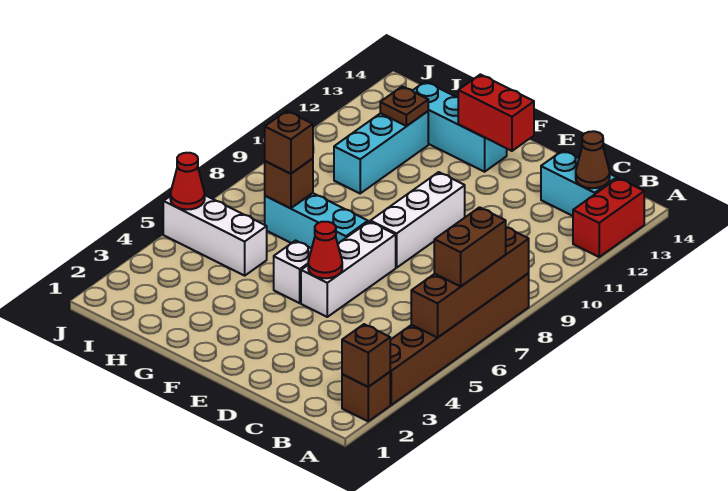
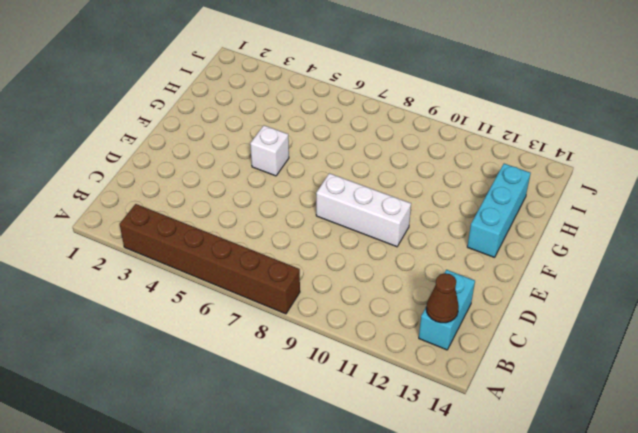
none -> brown brick A2 level 1
none -> red brick A12:A13 level 1
none -> white brick E5:E7 level 1

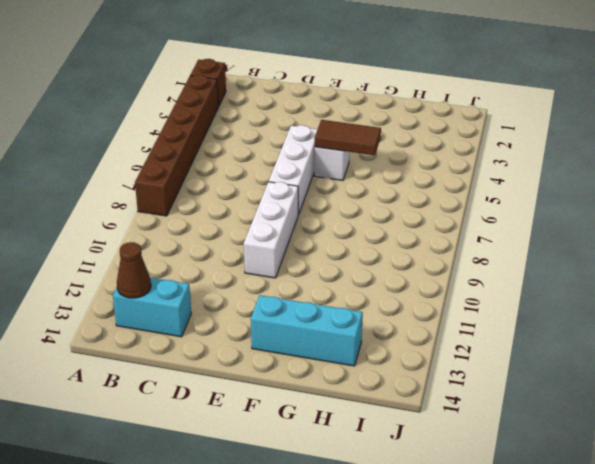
brown tile F5:G5 level 2 -> none
none -> red brick A12:A13 level 1
none -> cyan brick F7:H7 level 1
none -> white brick H5:J5 level 1

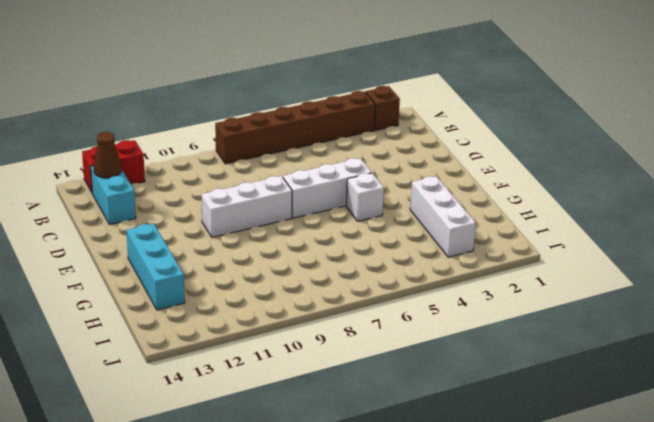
white brick G3:I3 level 1 -> white brick H5:J5 level 1
none -> cyan brick F7:H7 level 1
none -> cyan brick H10:H12 level 1
none -> brown brick A2 level 2

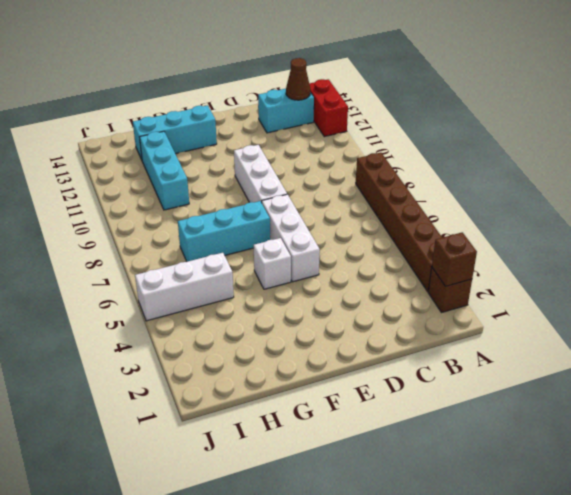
none -> brown brick A5:A8 level 2
none -> red cone E5 level 2
none -> red brick E13:F13 level 2

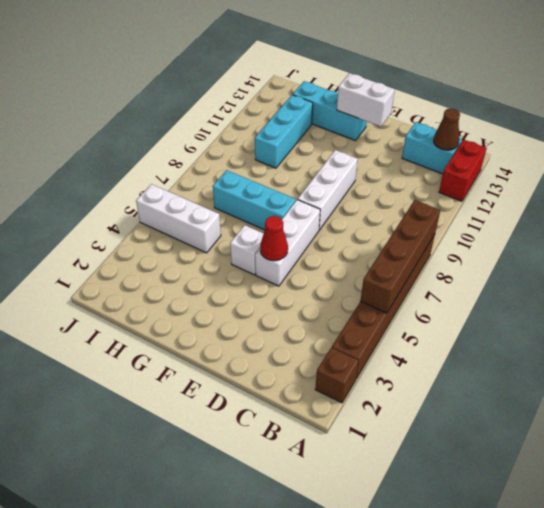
white brick E13:F13 level 2 -> red brick E13:F13 level 2
none -> brown brick A2 level 2
none -> brown brick H7 level 2
none -> brown plate H12 level 2

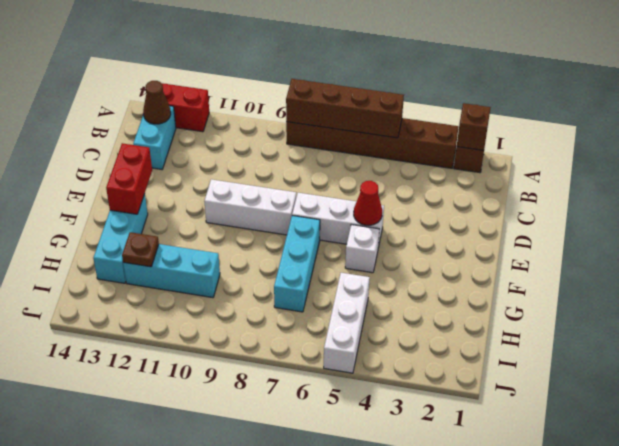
none -> brown brick H7 level 2
none -> red cone J5 level 2
none -> brown brick A6:A7 level 3

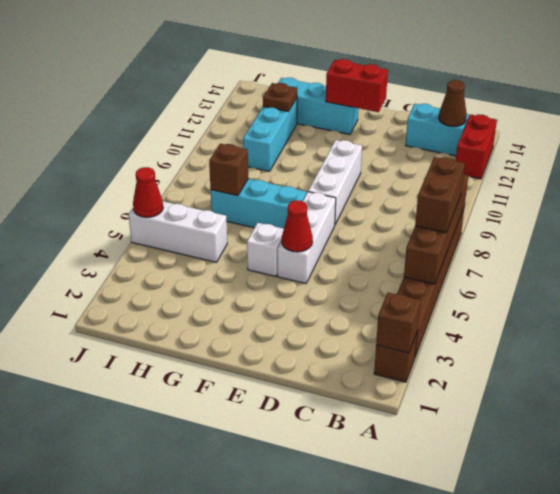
none -> brown brick H7 level 3

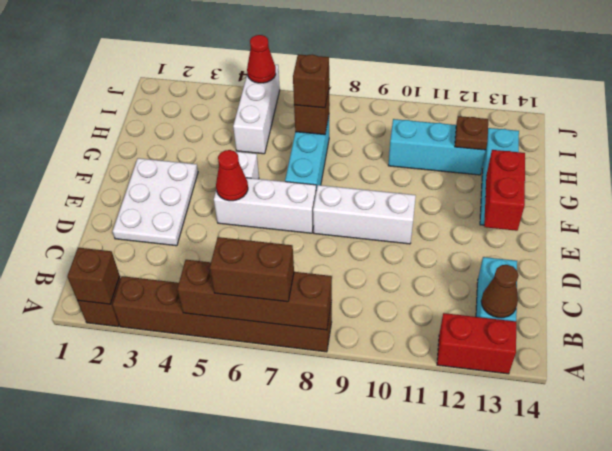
white plate D2:F3 level 1 -> none

